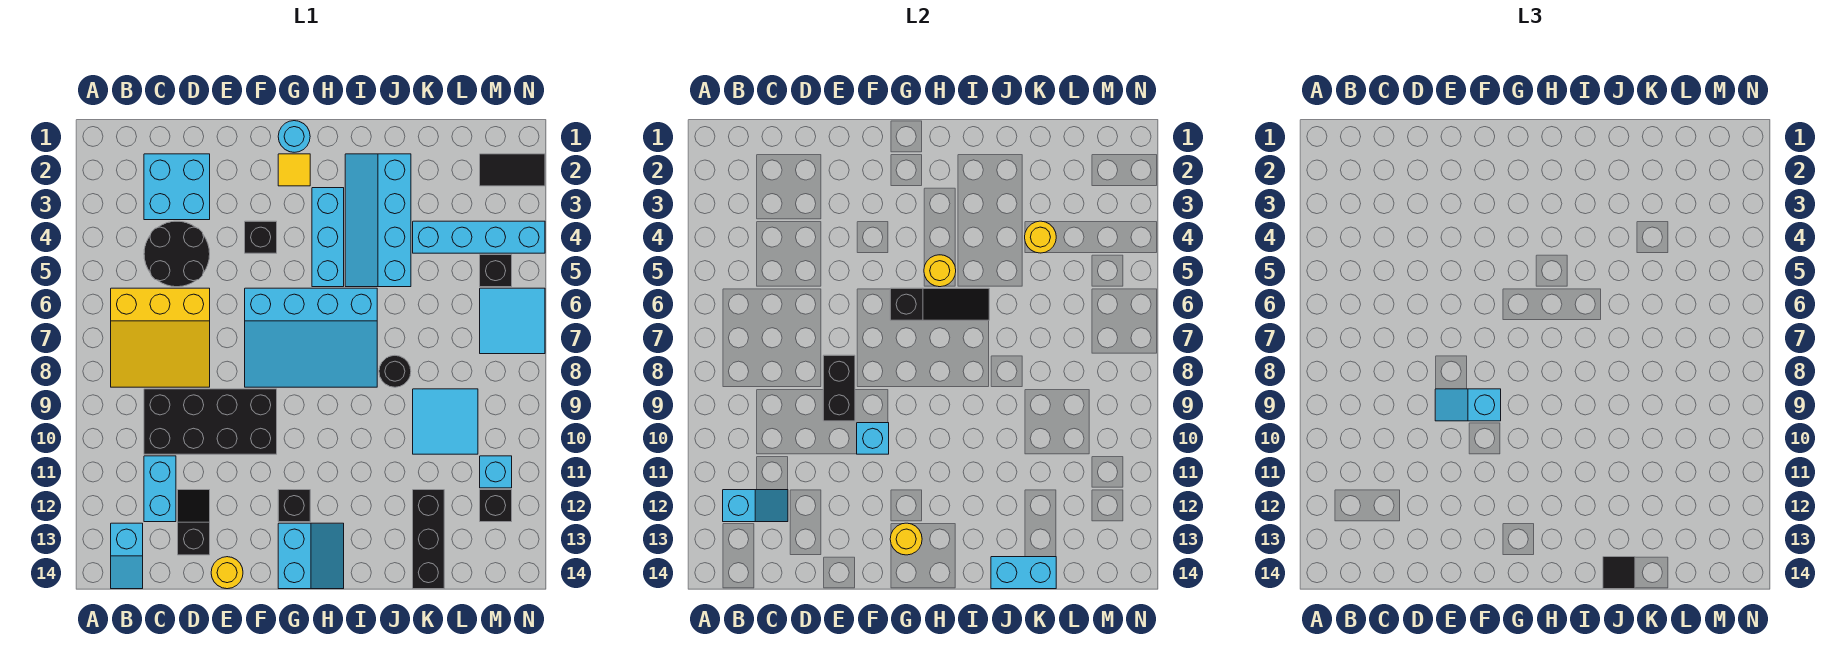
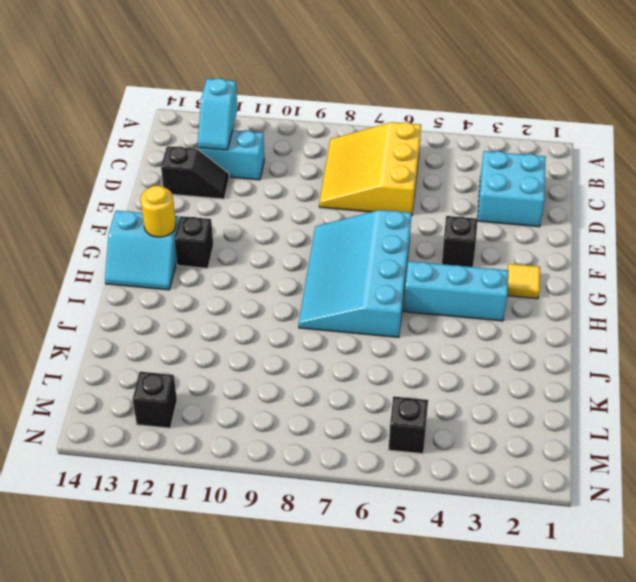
none -> cyan slope B13:B14 level 1 top 13
none -> black round brick C4:D5 level 1
none -> black brick C9:F10 level 1
none -> yellow round brick E14 level 1

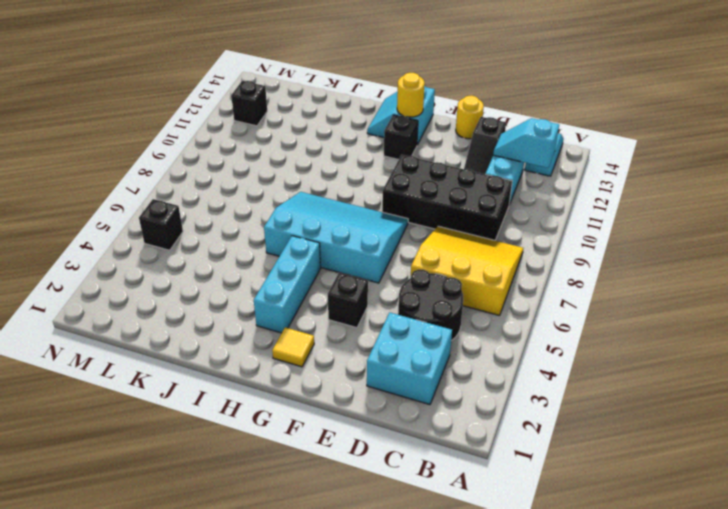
none -> cyan round brick G1 level 1
none -> cyan slope I2:J5 level 1 top J
none -> black round brick J8 level 1
none -> cyan brick K4:N4 level 1

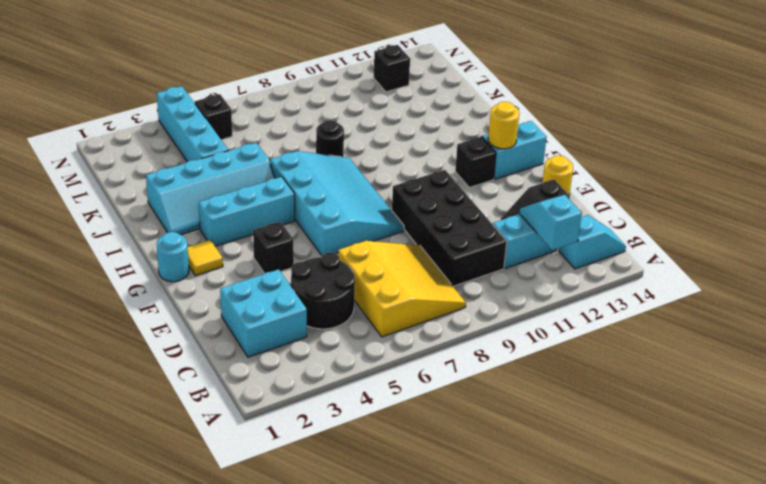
none -> cyan tile K9:L10 level 1
none -> black brick K12:K14 level 1
none -> black tile M2:N2 level 1
none -> cyan tile M6:N7 level 1

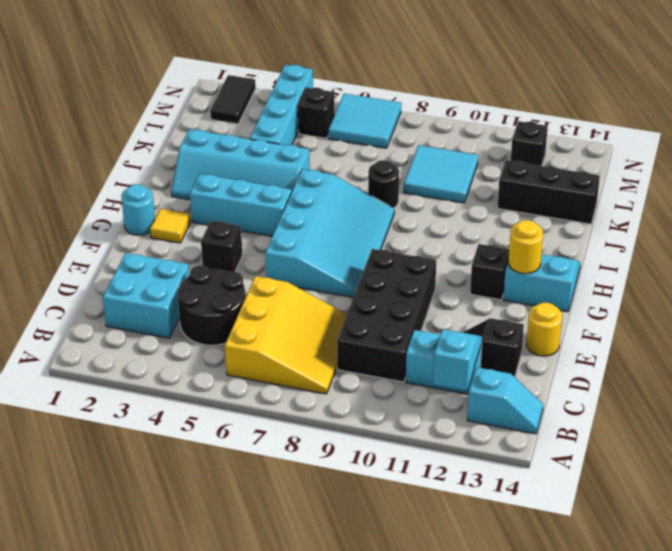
none -> cyan brick M11 level 1
none -> black brick E8:E9 level 2
none -> cyan brick F10 level 2
none -> black slope G6:I6 level 2 top G

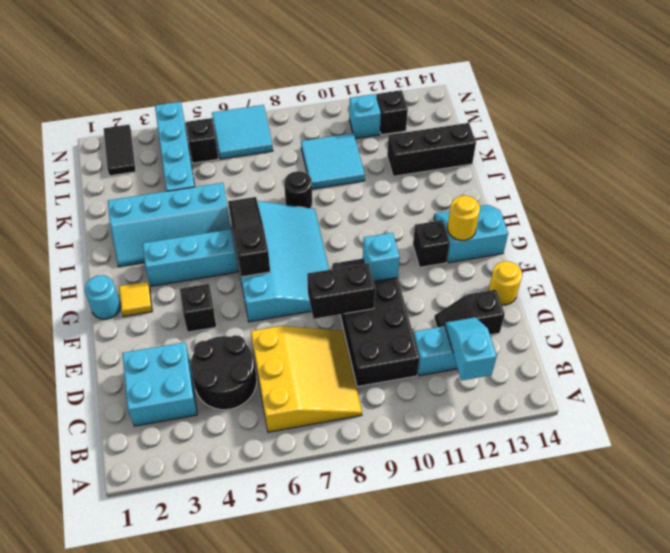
none -> cyan slope B13:B14 level 1 top 13
none -> yellow round brick H5 level 2
none -> cyan brick J14:K14 level 2
none -> yellow round brick K4 level 2

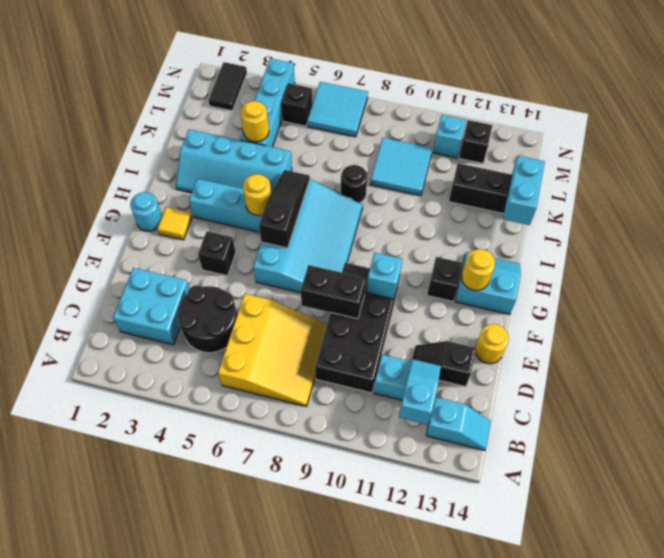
none -> cyan slope E9:F9 level 3 top F
none -> black tile J14 level 3

